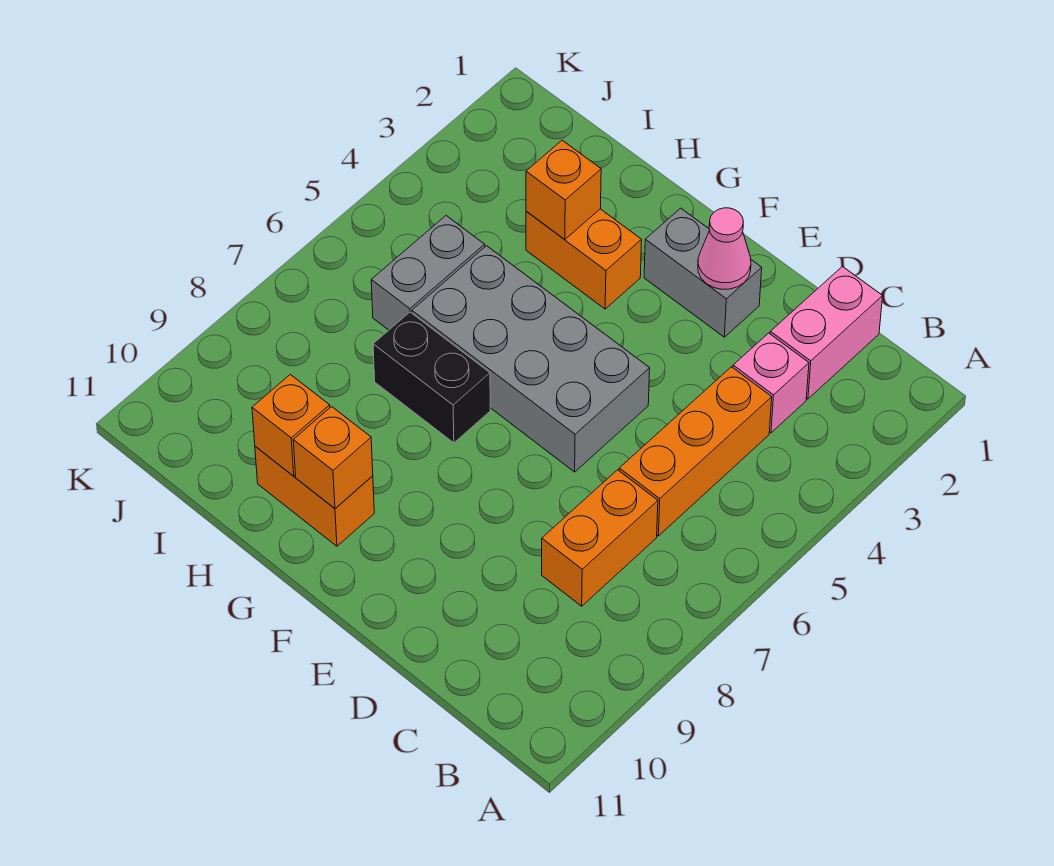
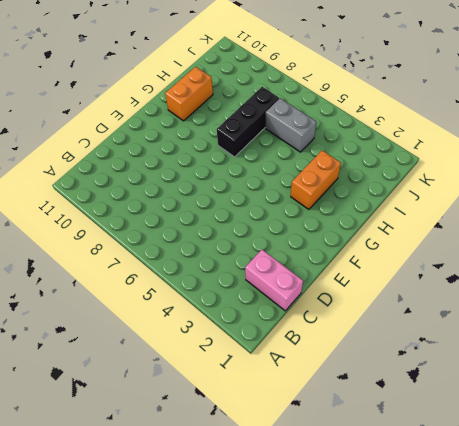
black brick G7:I7 level 1 -> black brick G7:H7 level 1
none -> pink brick C3 level 1
none -> orange brick C4:C6 level 1
none -> orange brick C7:C8 level 1

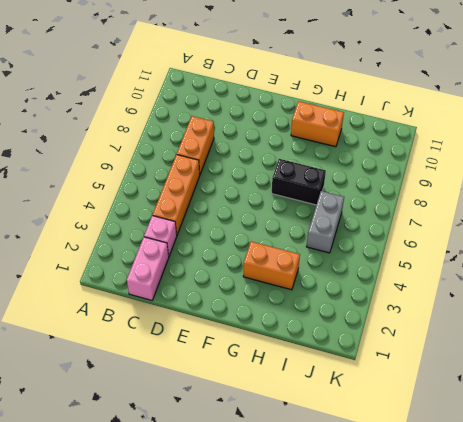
none -> grey brick E2:F2 level 1
none -> grey brick E5:H6 level 1
none -> pink cone E2 level 2

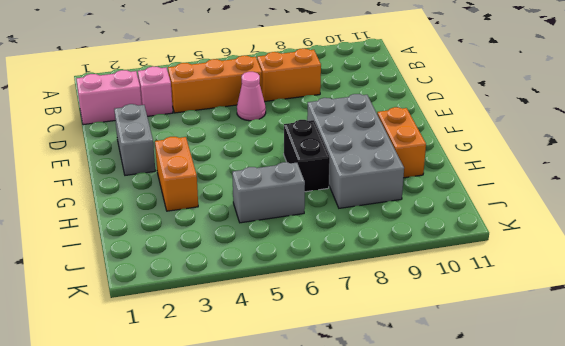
pink cone D6 level 1 -> pink cone E2 level 2
grey brick F8:I9 level 1 -> grey brick E5:H6 level 1
none -> orange brick G10 level 2
none -> orange brick H3 level 2
none -> orange brick H10 level 2

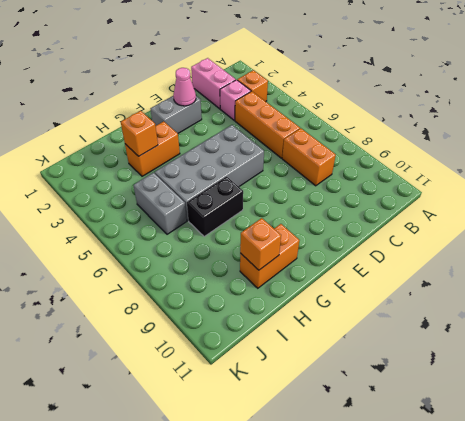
orange brick B3 level 1 -> orange brick G10 level 2

